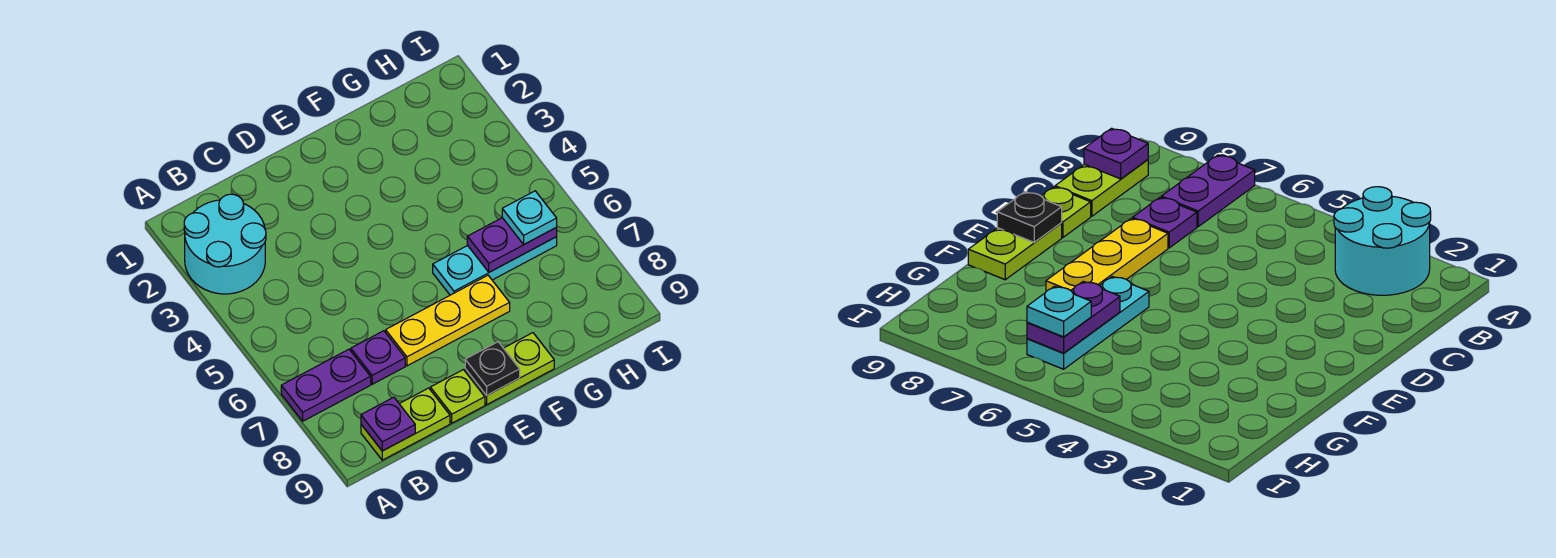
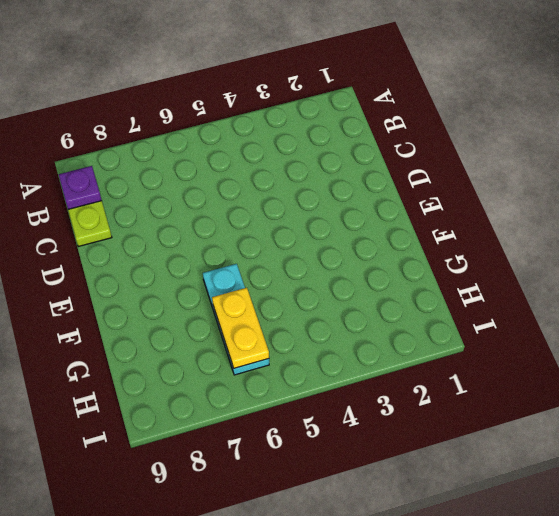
yellow plate G6:H6 level 2 -> purple plate G6:H6 level 2
none -> cyan round brick A2:B3 level 1
none -> purple plate A7:B7 level 1
none -> purple plate C7 level 1

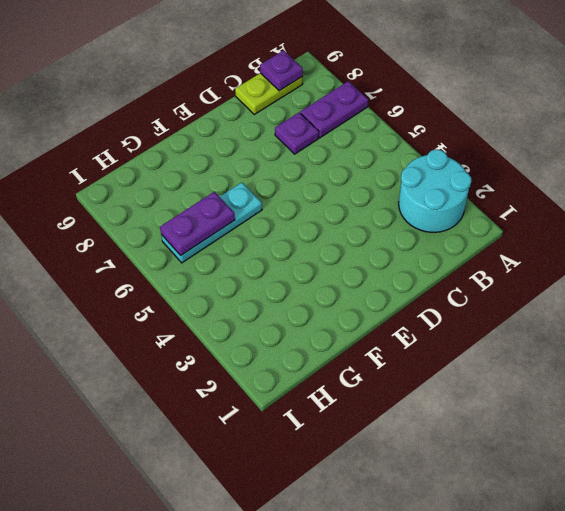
none -> yellow plate D7:F7 level 1
none -> lime plate D9 level 1
none -> lime plate E9:F9 level 1

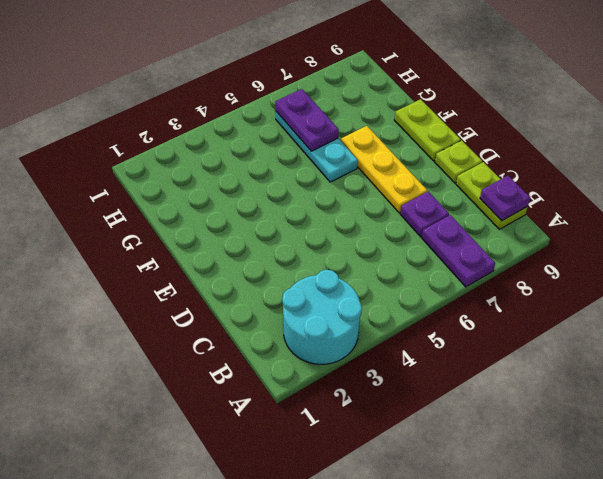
none -> black plate E9 level 2
none -> cyan plate H6 level 3

